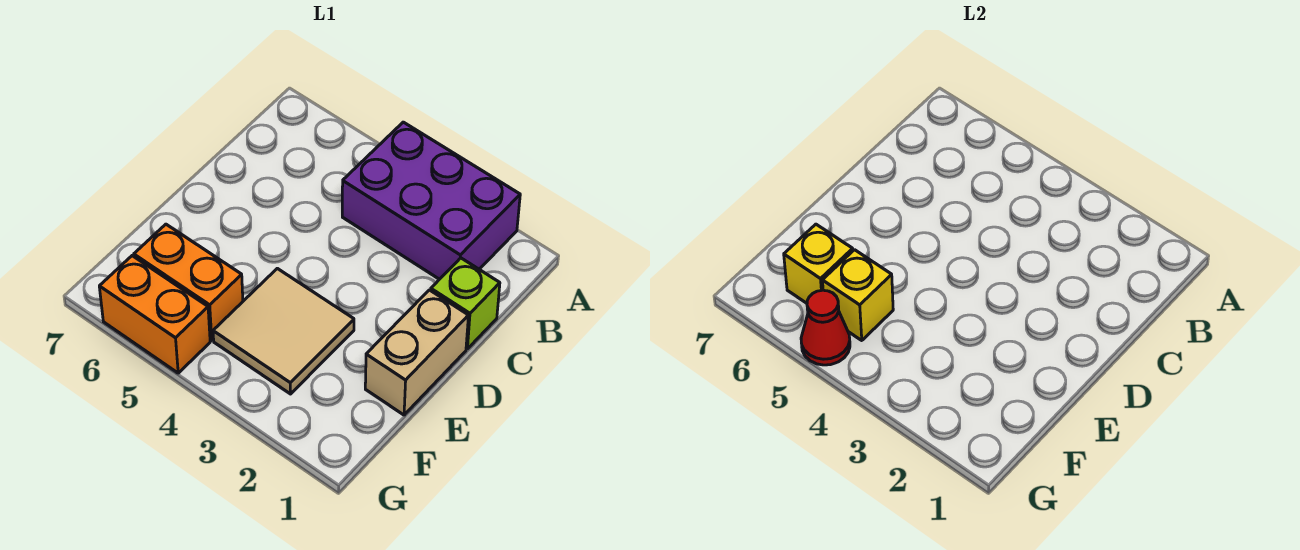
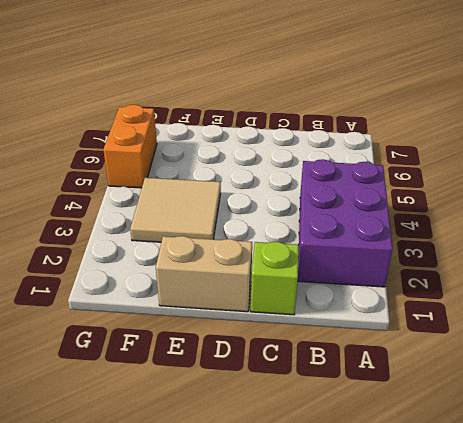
none -> orange brick F5:F6 level 1
none -> yellow brick F5 level 2

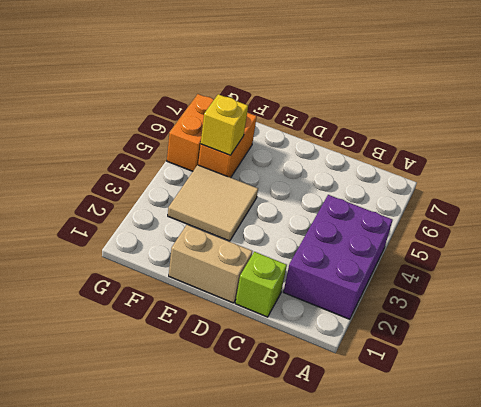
none -> yellow brick F6 level 2
none -> red cone G5 level 2

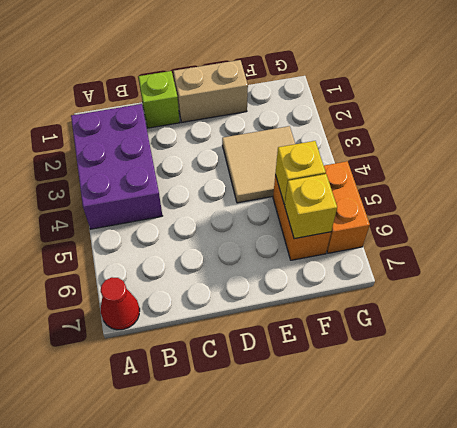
red cone A7 level 1 -> red cone G5 level 2

